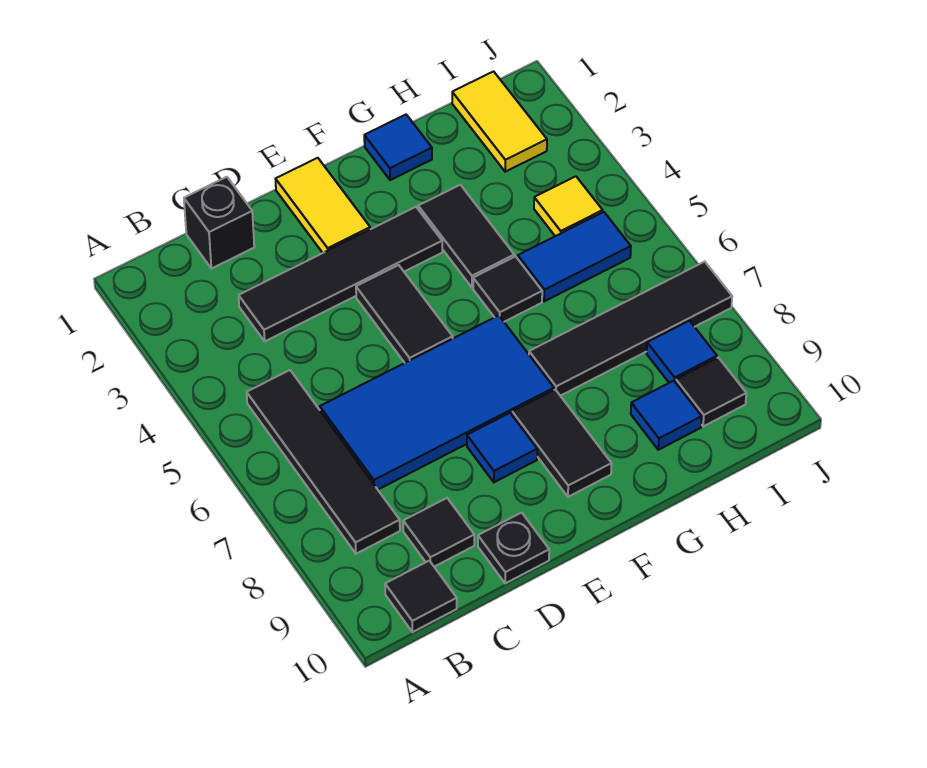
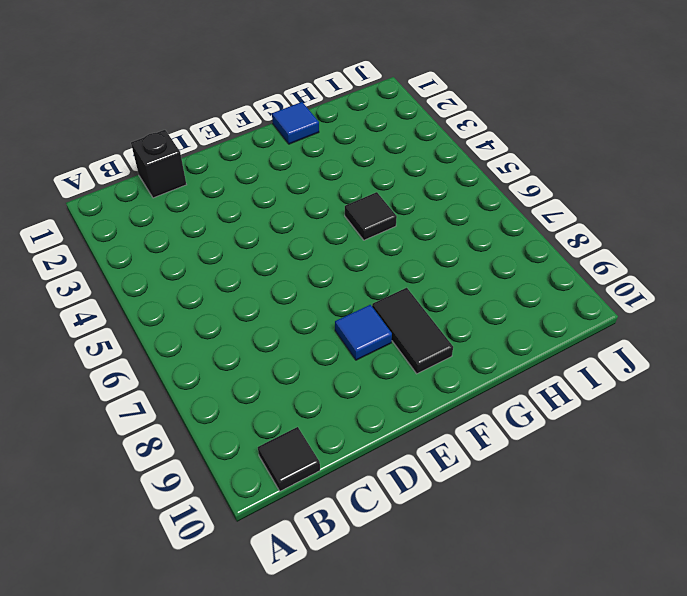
none -> black tile B5:B8 level 1
none -> black tile C3:F3 level 1
none -> blue tile C6:F7 level 1

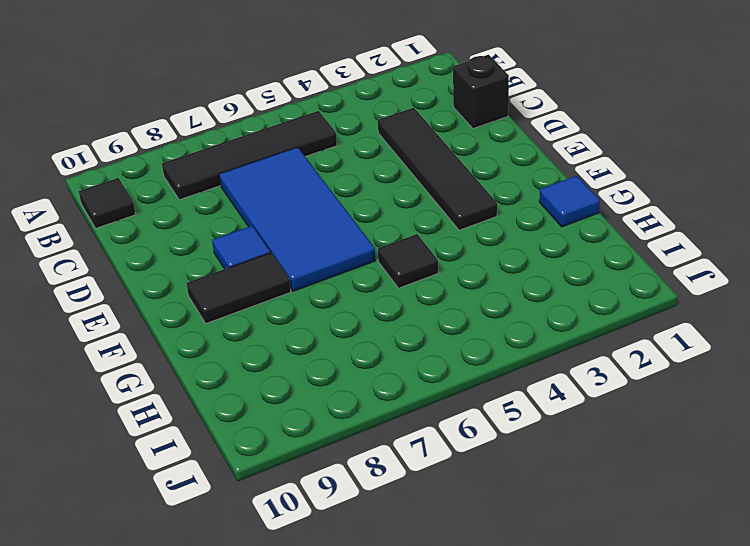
none -> black tile C9 level 1
none -> black plate D10 level 1
none -> yellow tile E1:E2 level 1

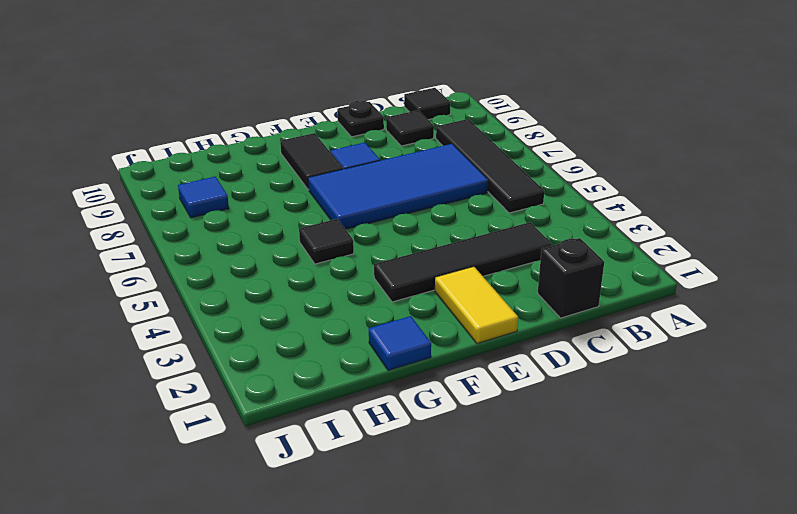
none -> black tile E4:E5 level 1
none -> black tile G3:G4 level 1
none -> black tile G7:J7 level 1

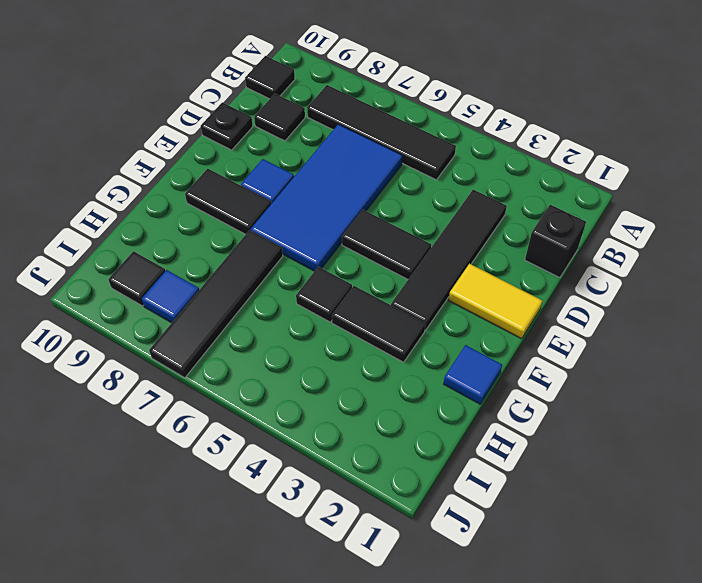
none -> blue tile H5:I5 level 1
none -> blue tile H9 level 1
none -> yellow tile I1:I2 level 1

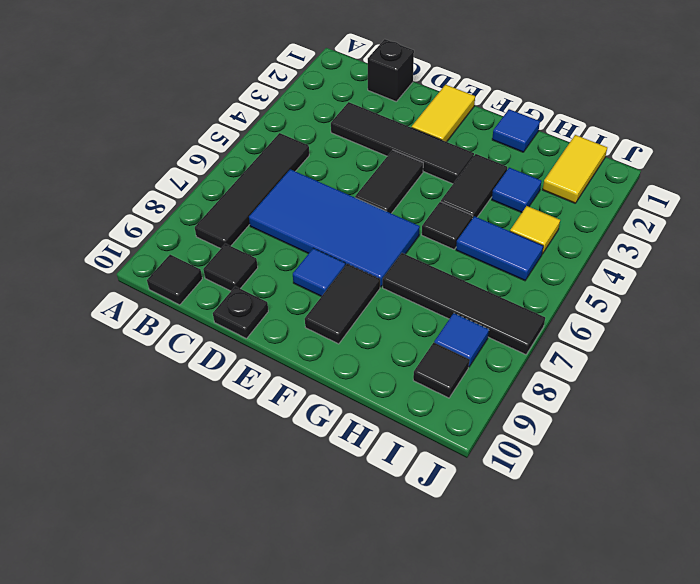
blue tile H3 level 1 -> blue tile H9 level 1

